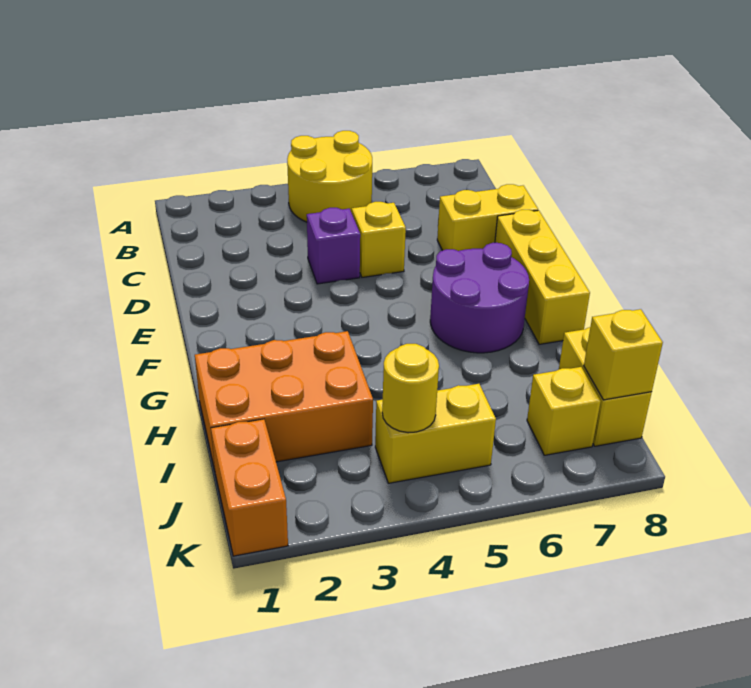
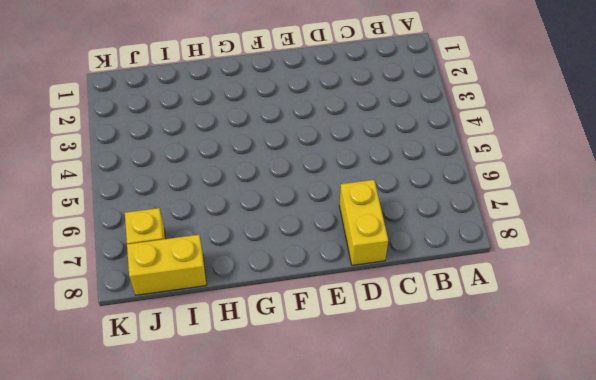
none -> yellow round brick A4:B5 level 1
none -> purple brick D4 level 1
none -> yellow brick D5 level 1

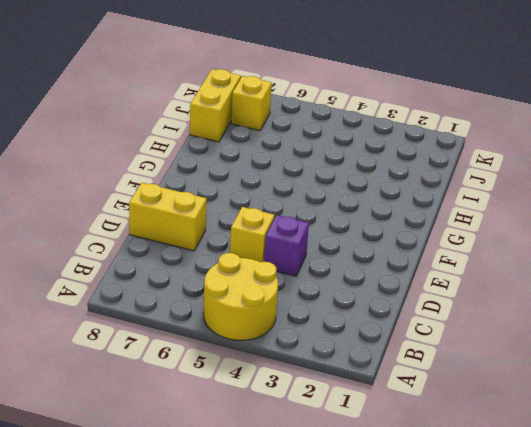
none -> yellow brick E8:G8 level 1
none -> purple round brick F6:G7 level 1
none -> orange brick H1:I3 level 1

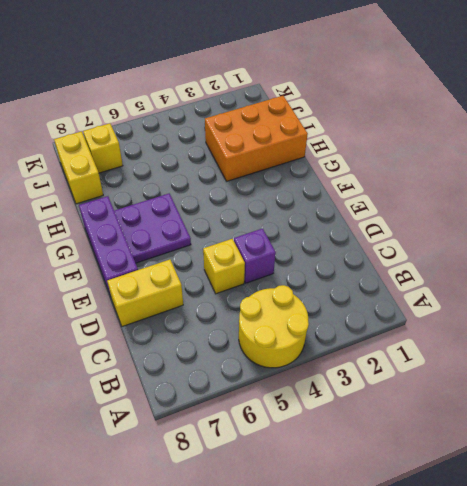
purple brick E8:G8 level 1 -> yellow brick E8:G8 level 1
purple plate F6:G7 level 1 -> purple round brick F6:G7 level 1
none -> orange brick J1:K1 level 1
none -> yellow brick J4:J5 level 1
none -> yellow round brick J4 level 2

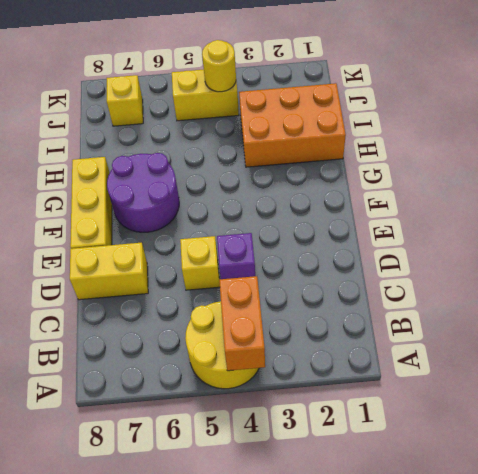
orange brick A4:B4 level 2 -> orange brick J1:K1 level 1
none -> yellow brick I8:J8 level 1
none -> yellow brick J8 level 2

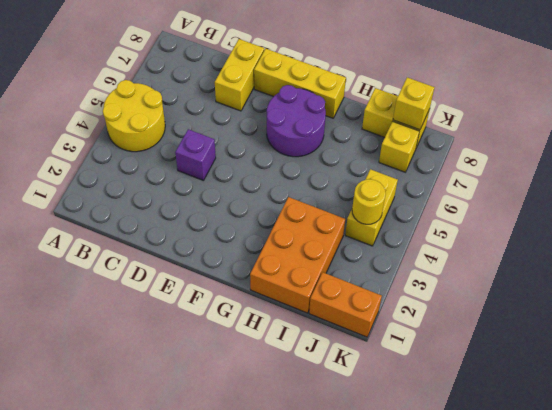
none -> yellow brick D5 level 1

